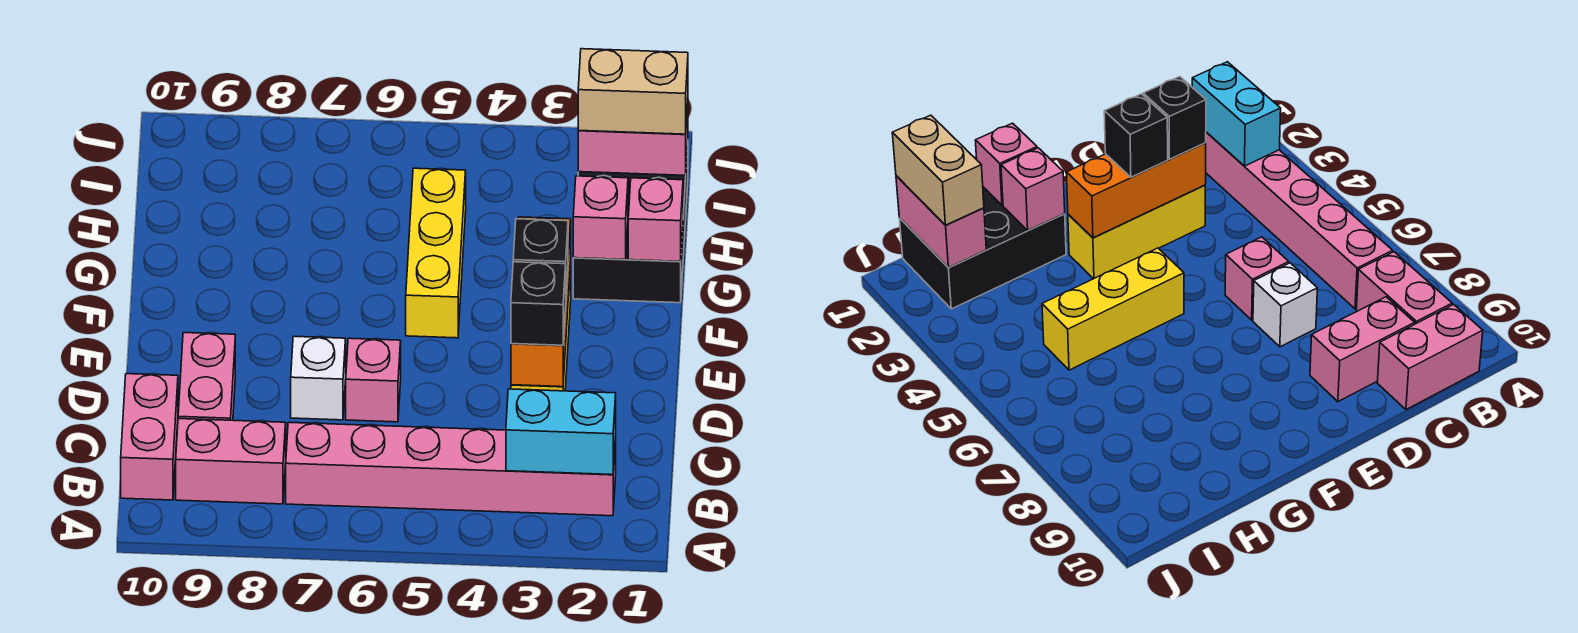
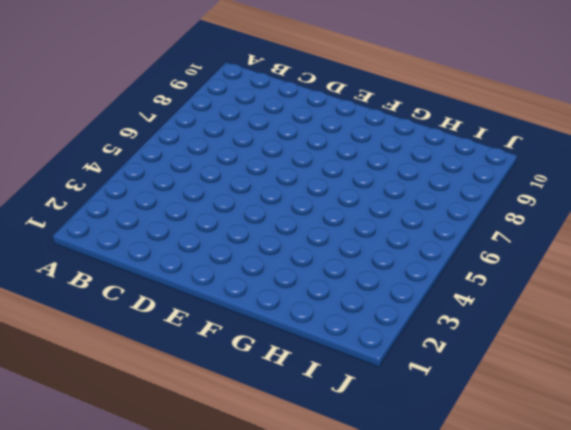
none -> pink brick B2:B7 level 1
none -> pink brick B8:B9 level 1
none -> pink brick B10:C10 level 1

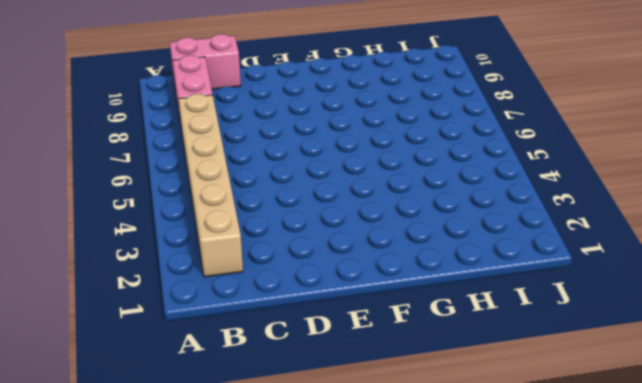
tan brick B2:B7 level 1 -> pink brick B2:B7 level 1
none -> pink brick C9:D9 level 1
none -> yellow brick D3:F3 level 1
none -> pink brick D6 level 1

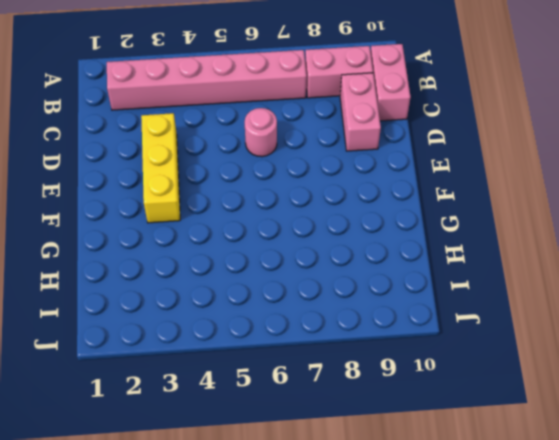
pink round brick D6 level 1 -> pink brick D6 level 1
none -> white brick D7 level 1
none -> yellow brick F5:H5 level 1
none -> black brick G1:I2 level 1

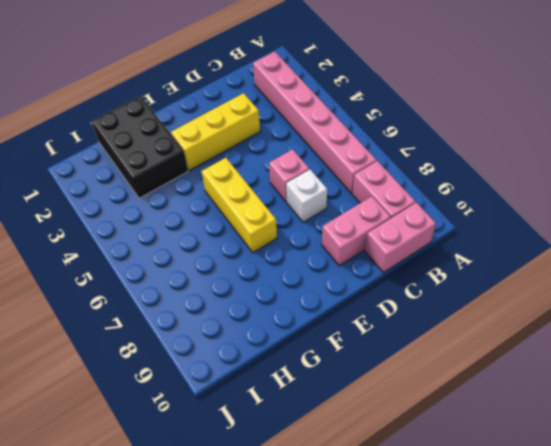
yellow brick F5:F7 level 1 -> yellow brick F5:H5 level 1
black brick G1:H3 level 1 -> black brick G1:I2 level 1
none -> cyan brick B2:B3 level 2
none -> orange brick D3:F3 level 2
none -> pink brick G1 level 2

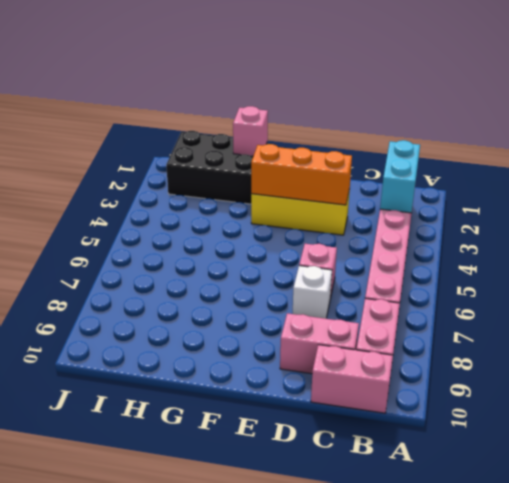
none -> yellow brick F5:H5 level 1
none -> pink brick G2 level 2
none -> pink brick I1:I2 level 2

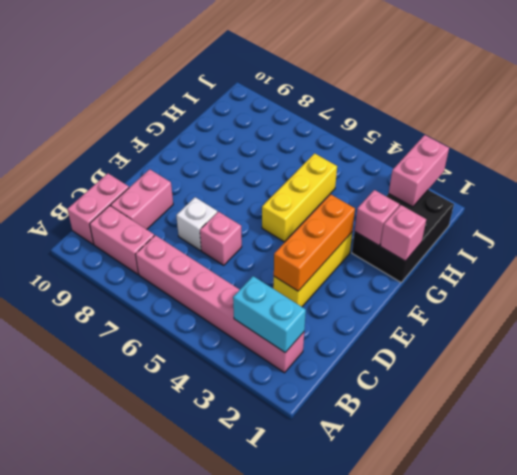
pink brick I2:J2 level 2 -> pink brick I1:I2 level 2
none -> black brick D3 level 3
none -> black brick E3 level 3
none -> tan brick I1:I2 level 3

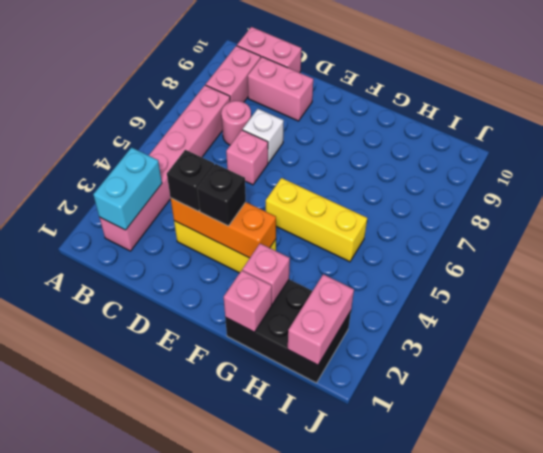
pink round brick C7 level 1 -> none
none -> tan brick I1:I2 level 3

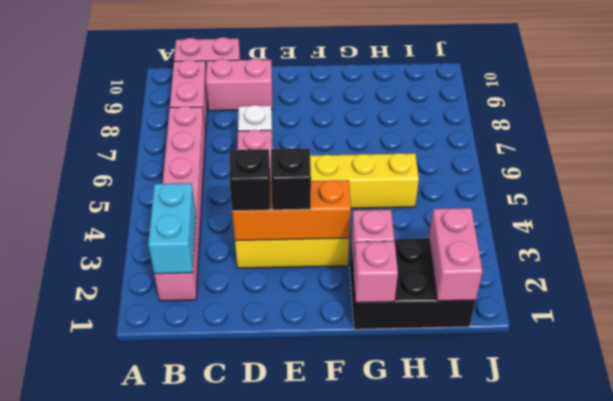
none -> tan brick I1:I2 level 3

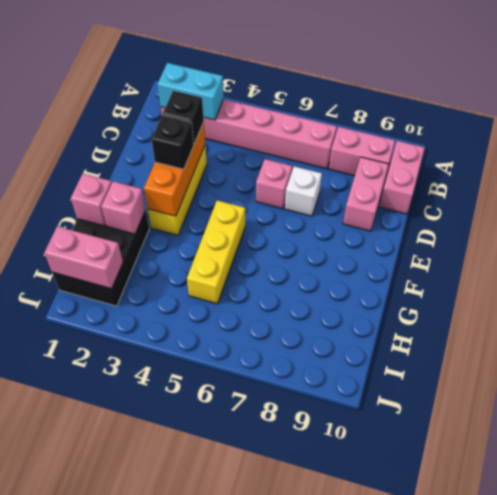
none -> tan brick I1:I2 level 3

